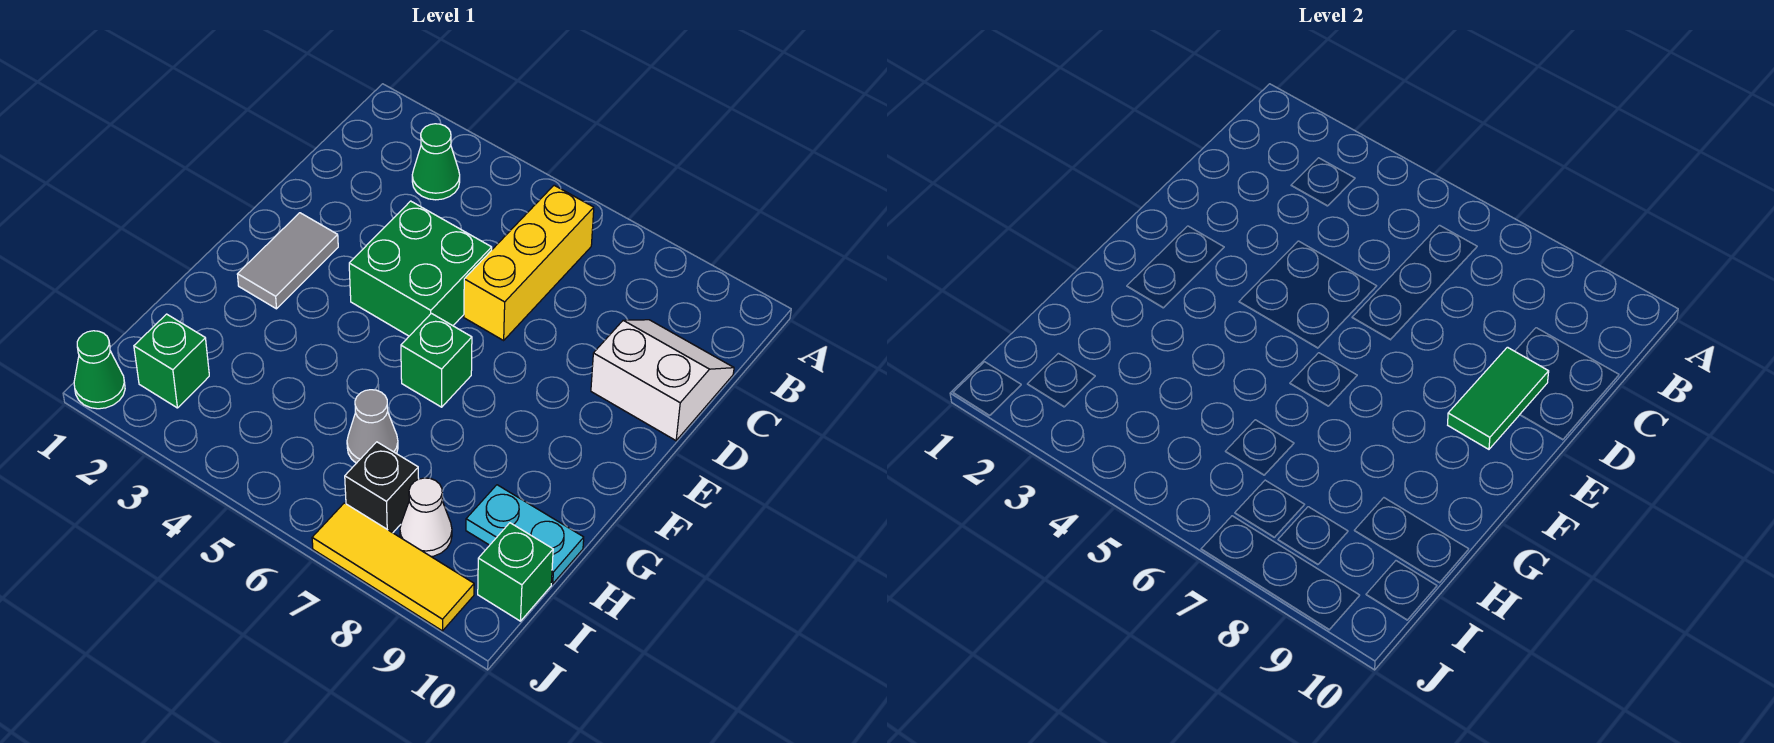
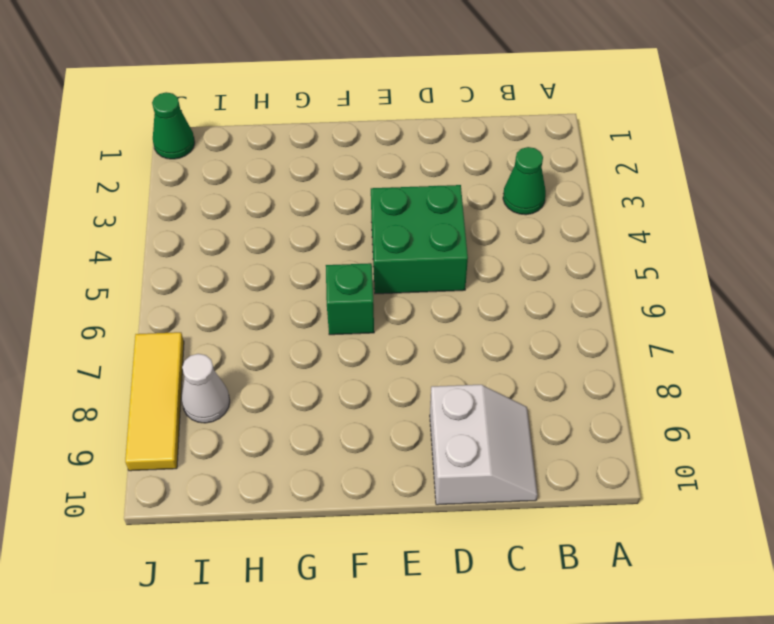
none -> yellow brick B6:D6 level 1
none -> grey tile E2:F2 level 1
none -> grey cone H6 level 1

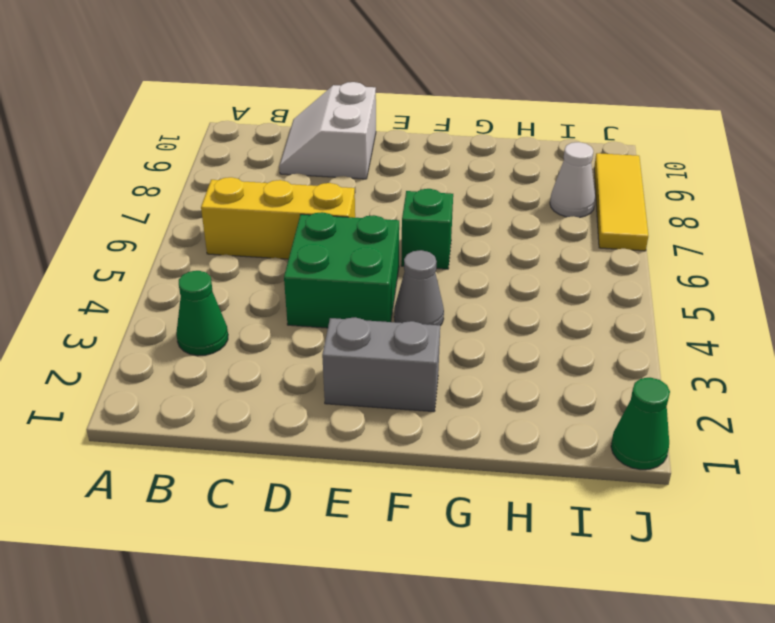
grey brick E2:F2 level 1 -> grey tile E2:F2 level 1
grey cone F4 level 1 -> grey cone H6 level 1
none -> cyan plate H9:H10 level 1
none -> green brick I2 level 1
none -> black brick I7 level 1

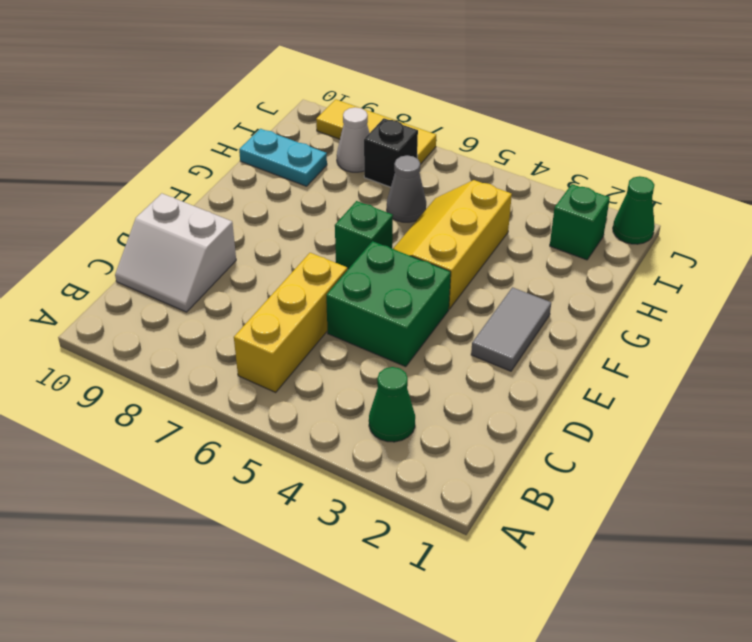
yellow slope F4:H5 level 1 top 4 -> none
none -> green brick I10 level 1
none -> green tile D9:E9 level 2

